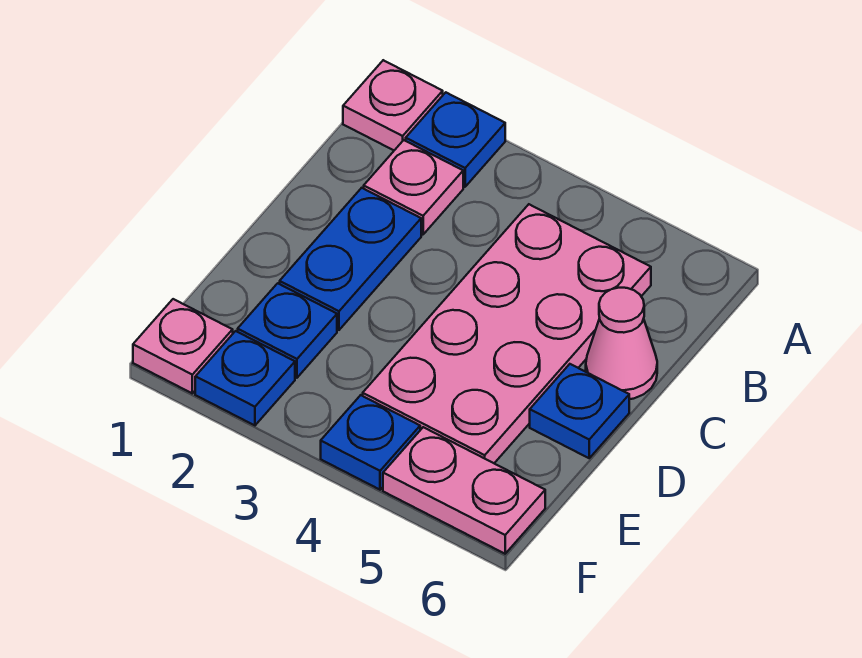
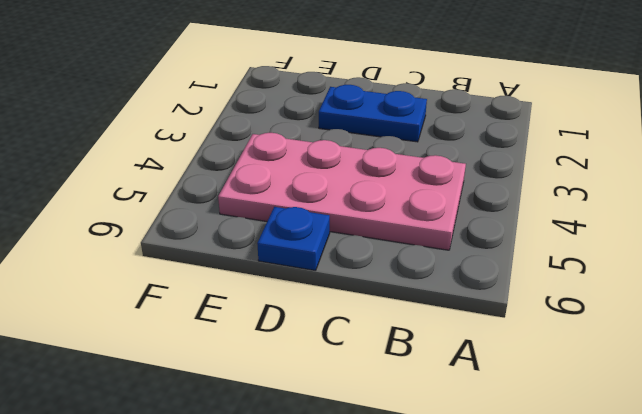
none -> pink plate A1 level 1
none -> blue plate A2 level 1
none -> pink plate B2 level 1

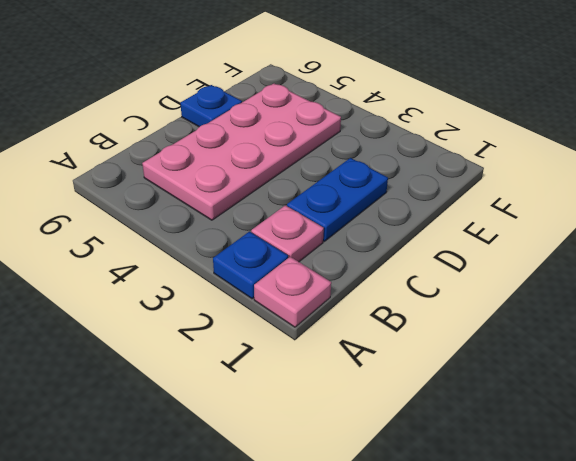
none -> pink cone C6 level 1
none -> blue plate E2 level 1
none -> pink plate F1 level 1

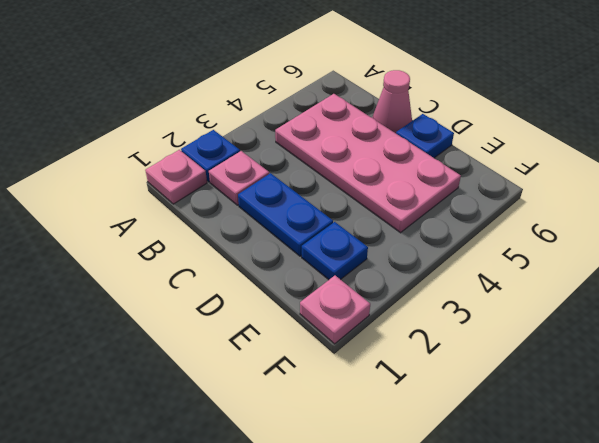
none -> blue plate F2 level 1
none -> blue plate F4 level 1
none -> pink plate F5:F6 level 1

